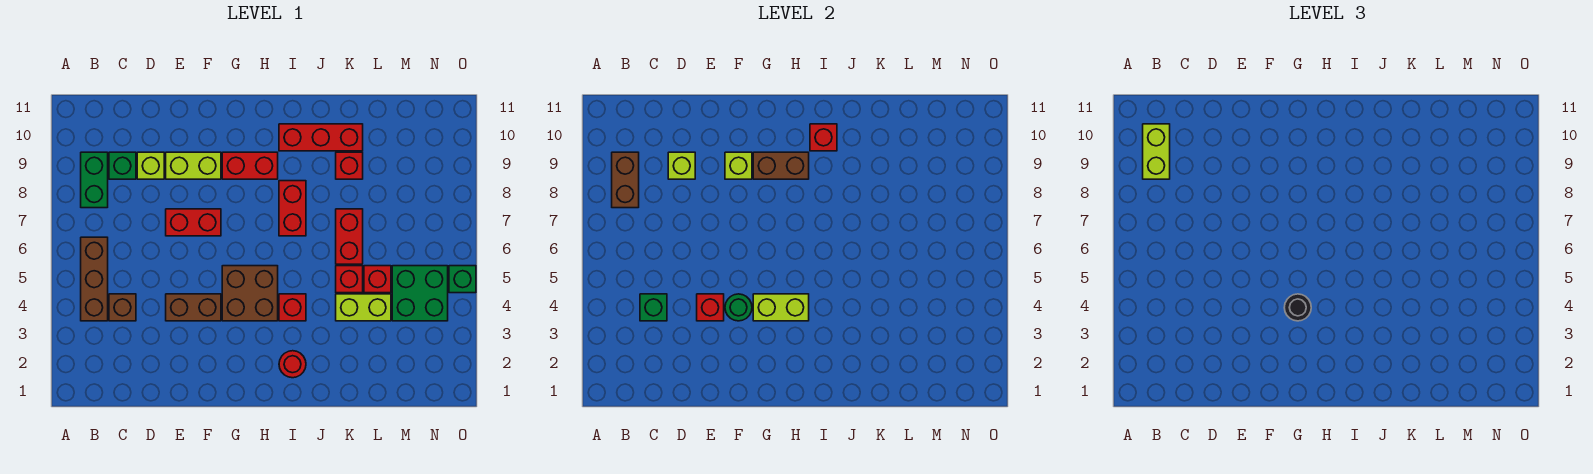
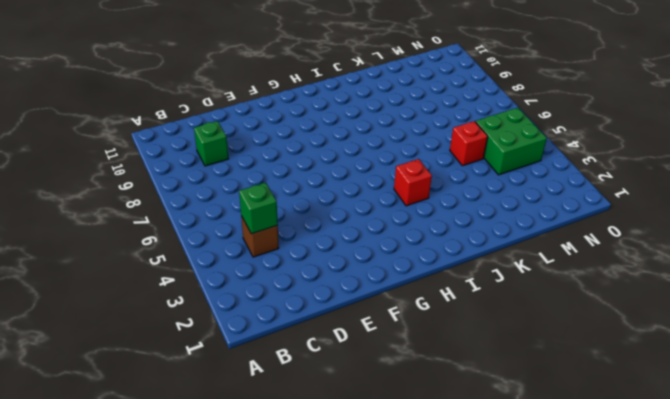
none -> brown brick B4:B6 level 1
none -> green brick B8:B9 level 1
none -> lime brick D9 level 1
none -> brown brick E4:F4 level 1

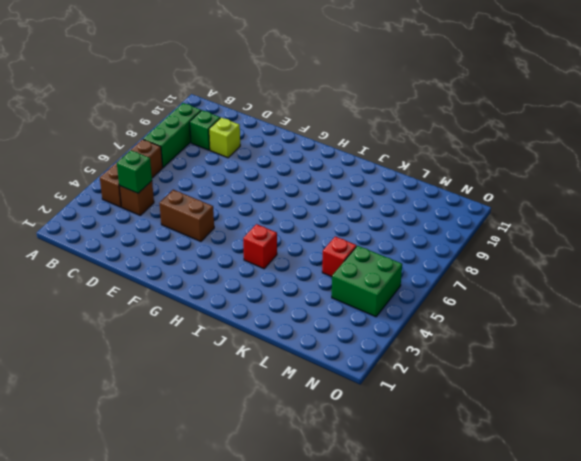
green brick B7:B9 level 1 -> green brick B8:B9 level 1
none -> red brick E7:F7 level 1
none -> lime brick E9:F9 level 1
none -> brown brick G4:H5 level 1
none -> red brick G9:H9 level 1

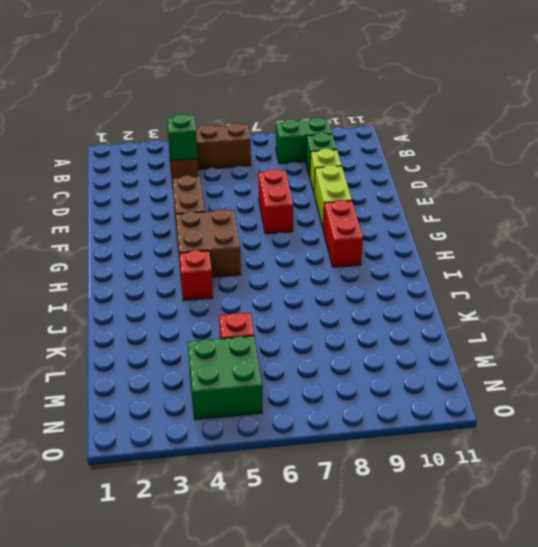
none -> red round brick I2 level 1
none -> red brick I7:I8 level 1
none -> red brick I10:K10 level 1
none -> lime brick K4:L4 level 1

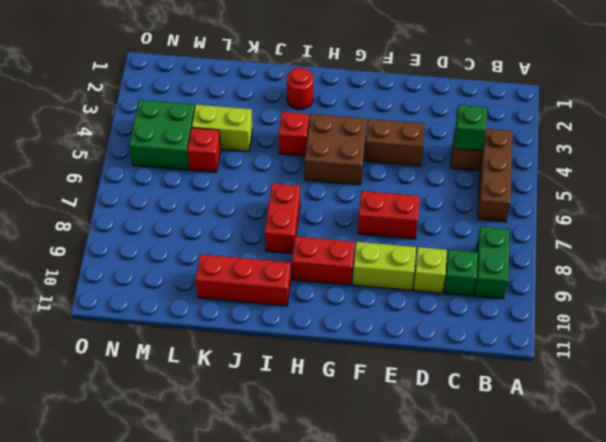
none -> red brick K5 level 1
none -> red brick K6:K7 level 1
none -> red brick K9 level 1
none -> green brick O5 level 1

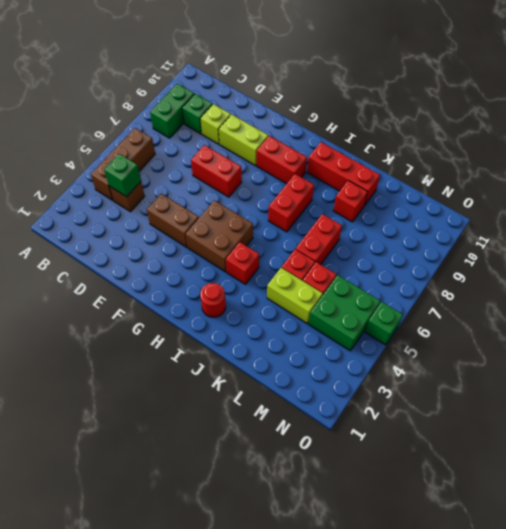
none -> brown brick B8:B9 level 2
none -> lime brick D9 level 2
none -> red brick E4 level 2
none -> green round brick F4 level 2

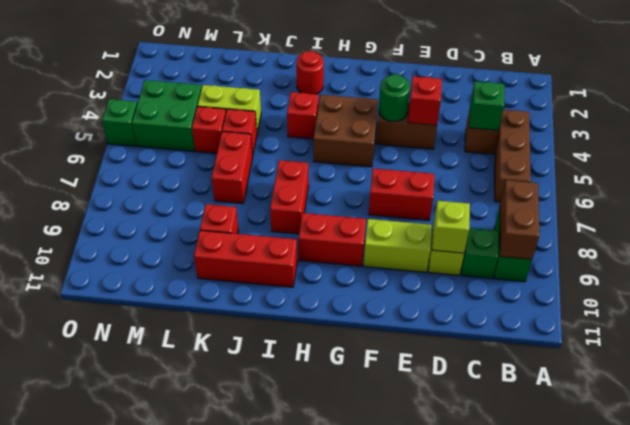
none -> lime brick F9 level 2
none -> lime brick G4:H4 level 2
none -> brown brick G9:H9 level 2
none -> red brick I10 level 2

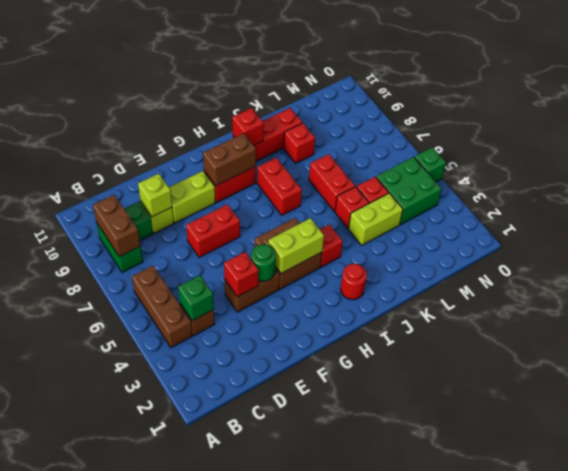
none -> lime brick F9 level 2
none -> lime brick B9:B10 level 3
none -> black round brick G4 level 3

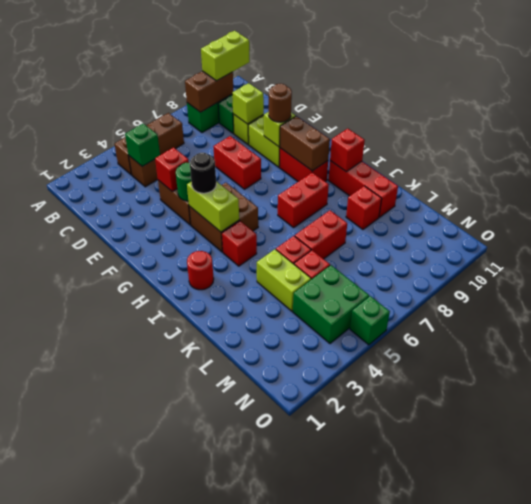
brown round brick F9 level 3 -> none

